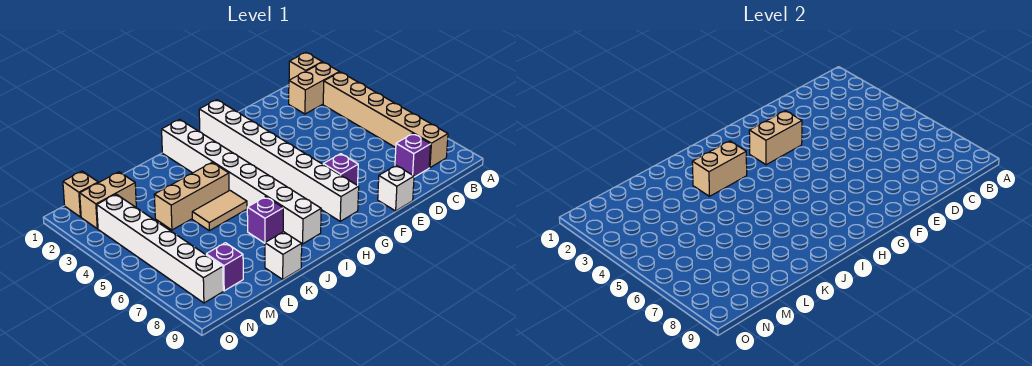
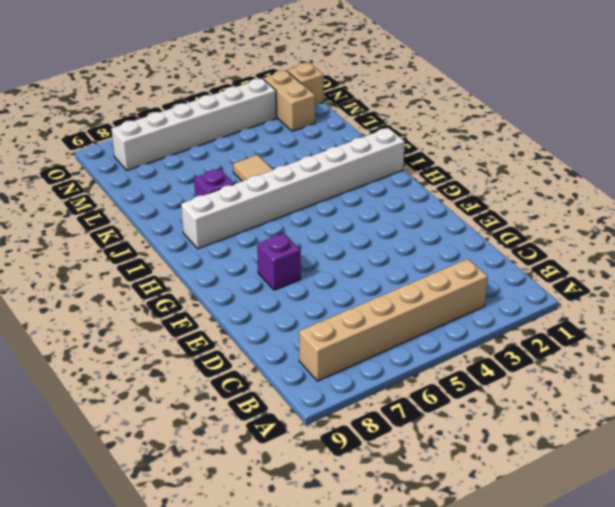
none -> tan brick B1 level 1
none -> tan brick B2:C2 level 1
none -> purple brick C8 level 1

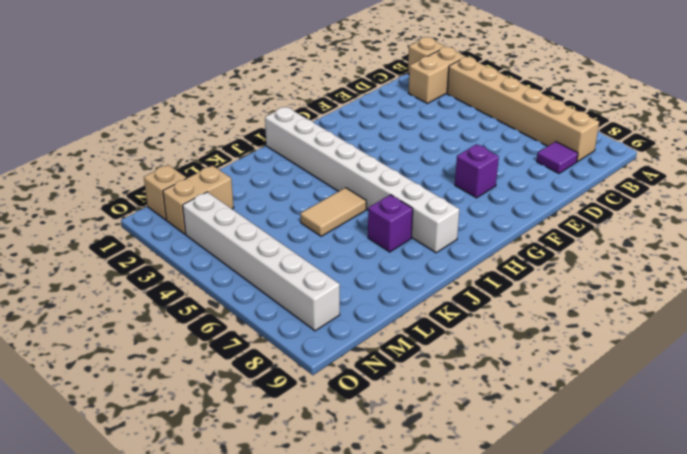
purple tile C8 level 1 -> purple brick C8 level 1
none -> white brick E9 level 1
none -> white brick G1:G8 level 1
none -> tan brick J4:L4 level 1

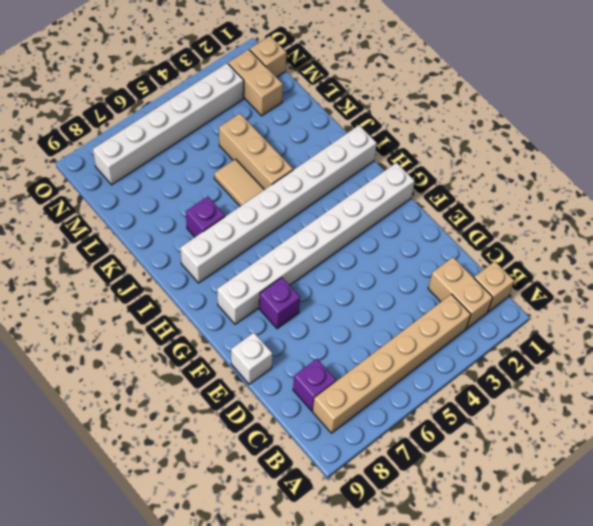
none -> white brick K9 level 1
none -> purple brick M8 level 1
none -> tan brick F3:G3 level 2

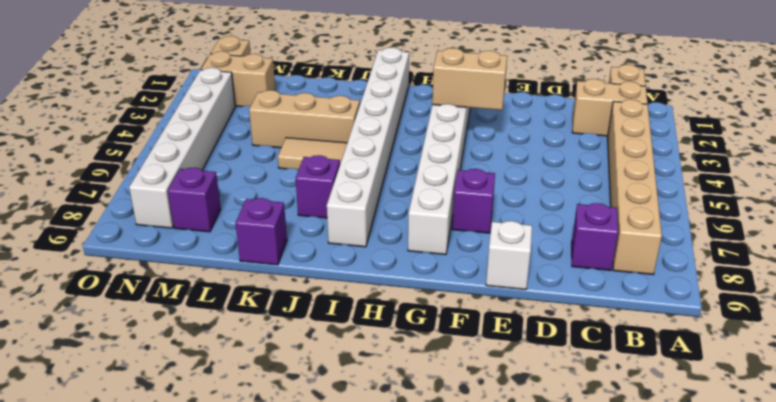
purple brick K9 level 1 -> white brick K9 level 1
none -> tan brick I3:J3 level 2

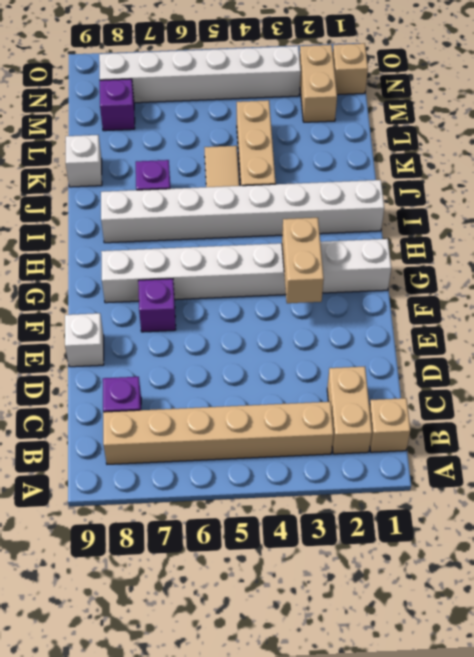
none -> tan brick I3:J3 level 2

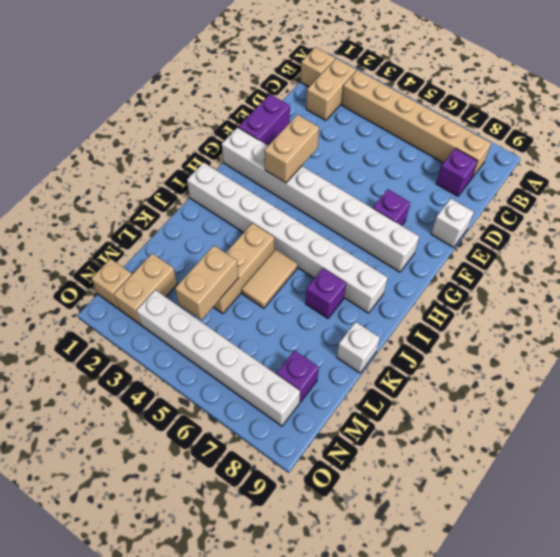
purple brick E1:F1 level 1 -> none
tan brick L4:M4 level 2 -> tan brick I3:J3 level 2

